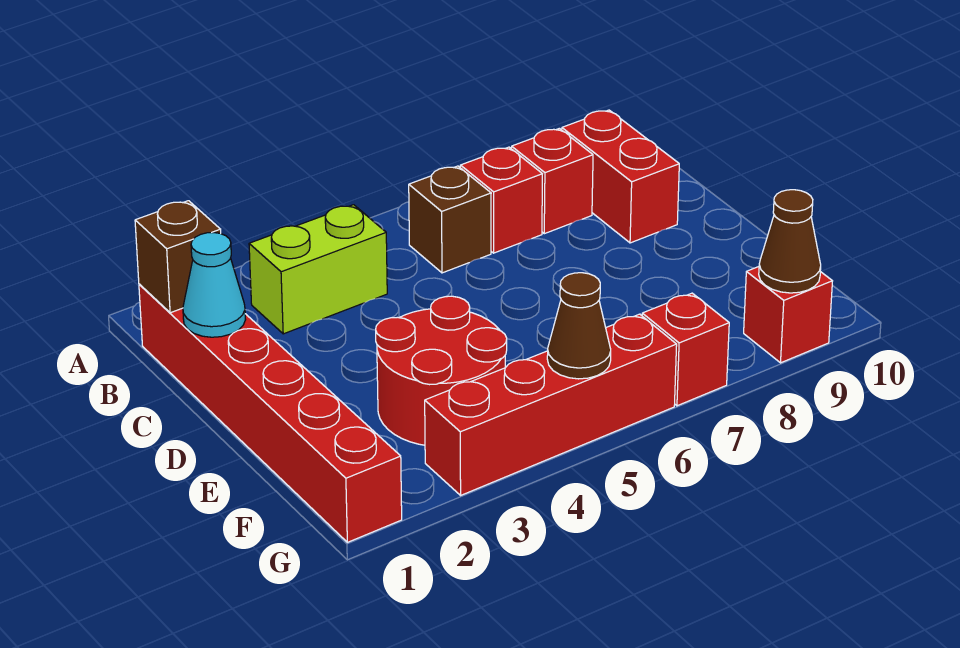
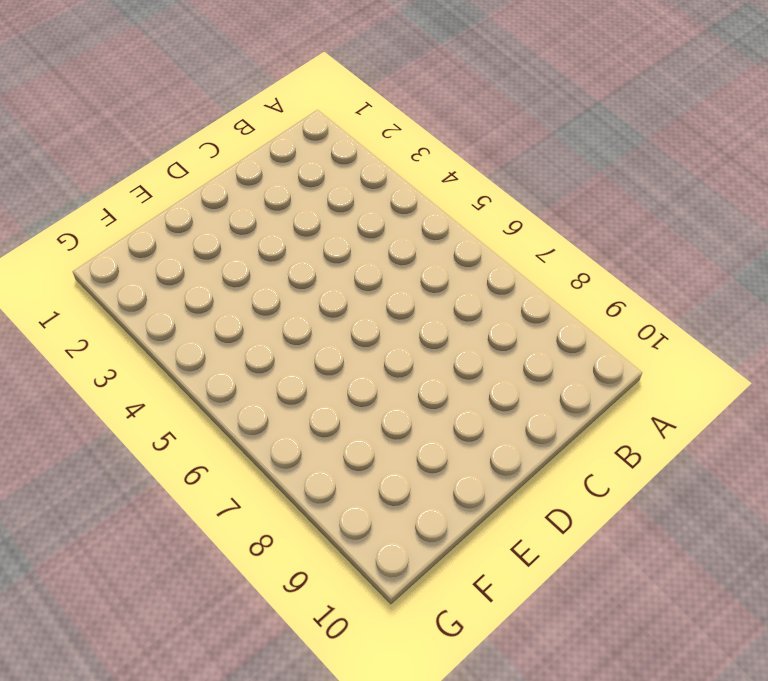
none -> red brick B1:G1 level 1
none -> lime brick B3:B4 level 1
none -> brown brick B6 level 1

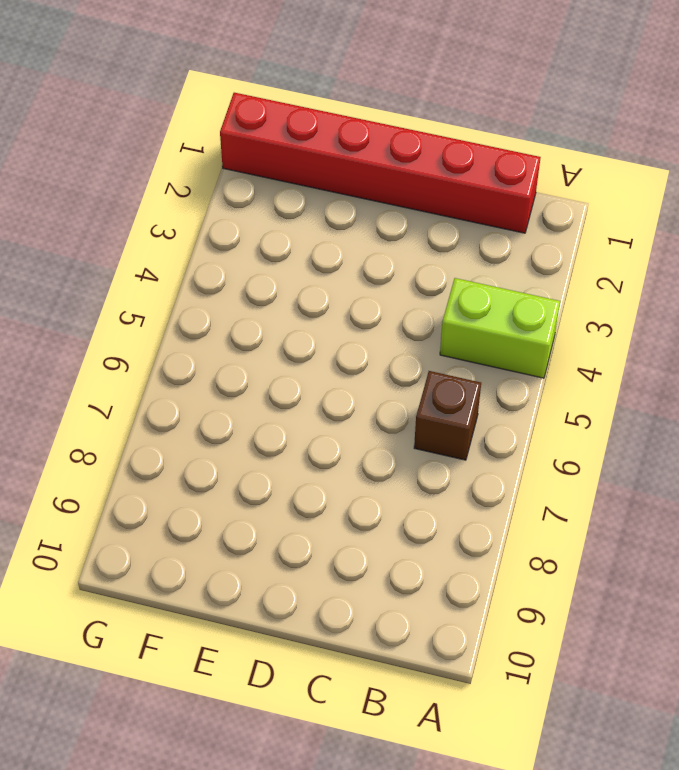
lime brick A4:B4 level 1 -> lime brick B3:B4 level 1
none -> red brick B7 level 1
none -> red brick B8 level 1
none -> red brick B9:C9 level 1

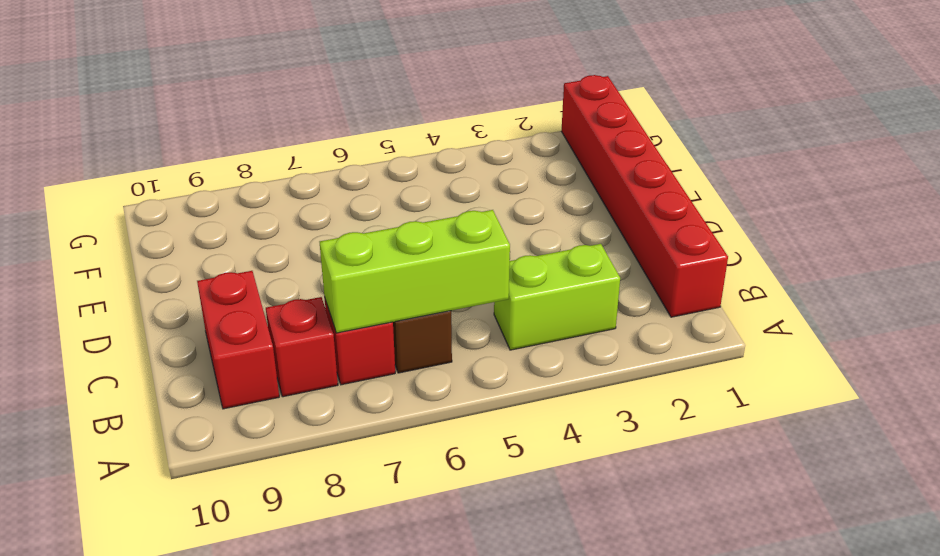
lime brick B5:B7 level 2 -> none
none -> red round brick E3:F4 level 1
none -> red brick G3:G6 level 1
none -> red brick G7 level 1

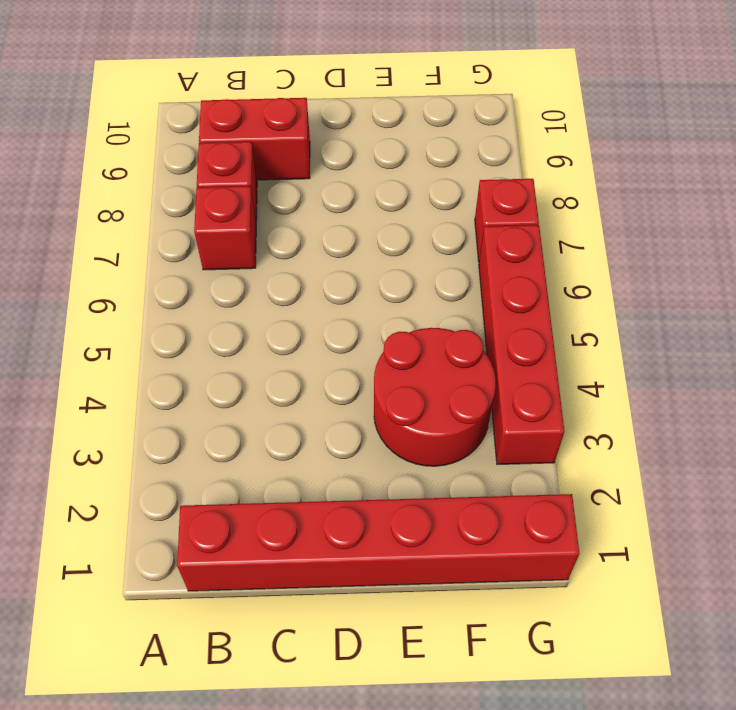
none -> lime brick B3:B4 level 1
none -> brown brick B6 level 1
none -> red brick G9 level 1

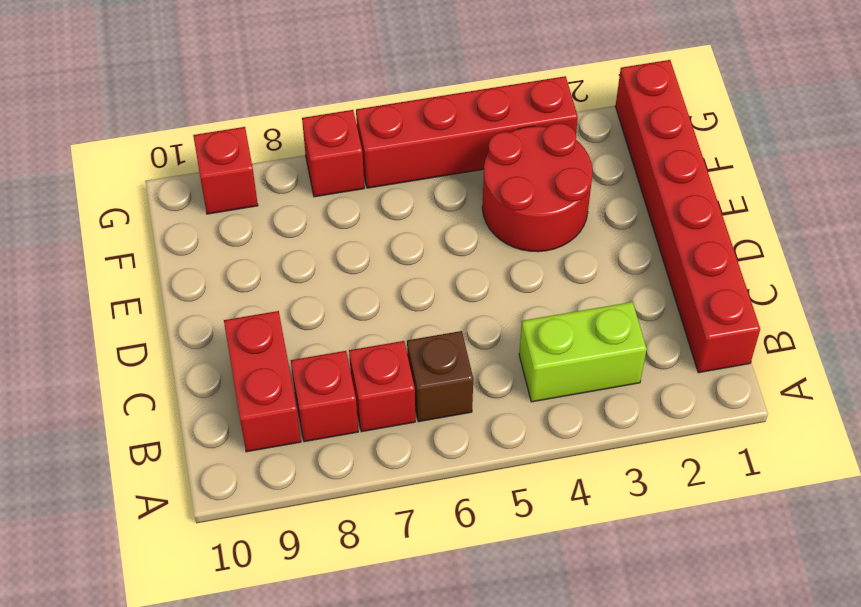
none -> brown brick B1 level 2
none -> cyan cone C1 level 2
none -> brown cone G5 level 2

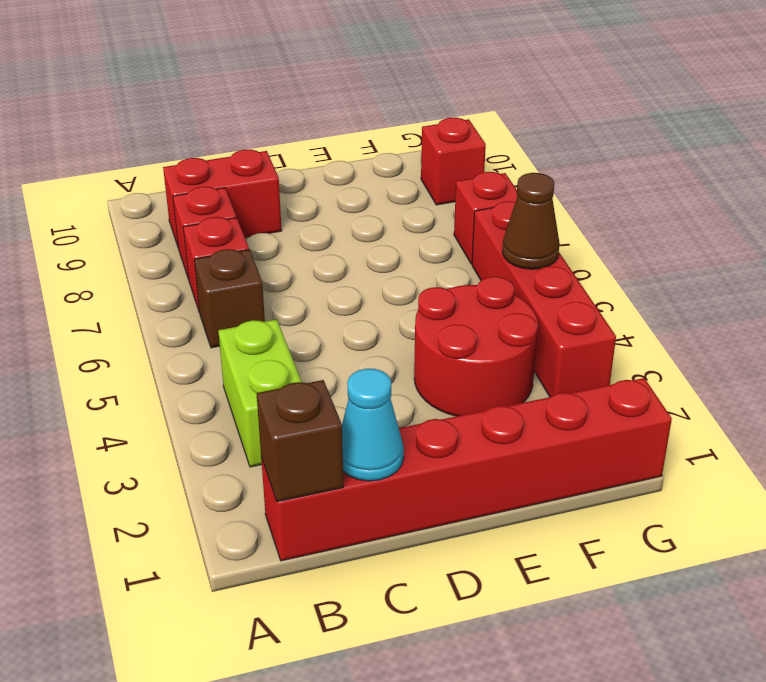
none -> brown cone G9 level 2

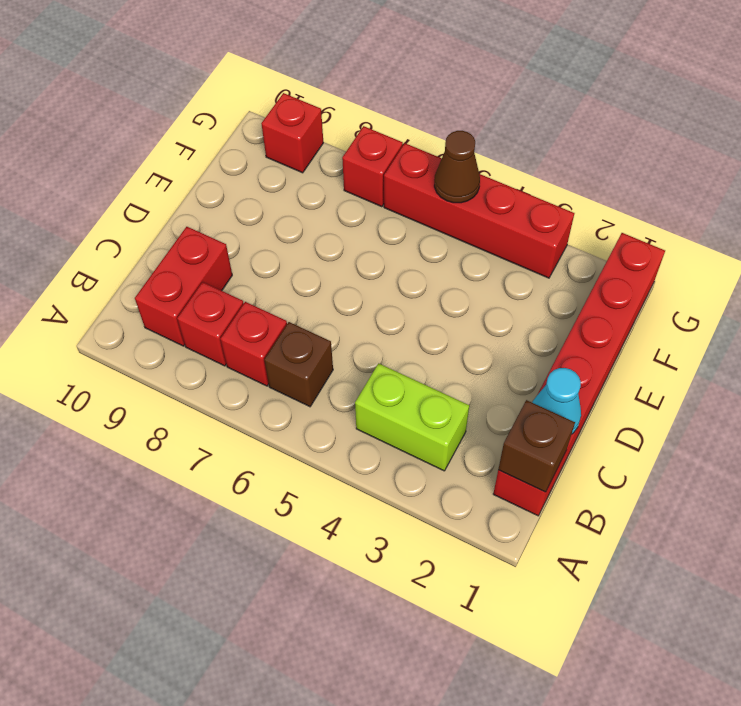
none -> red round brick E3:F4 level 1
none -> brown cone G9 level 2

